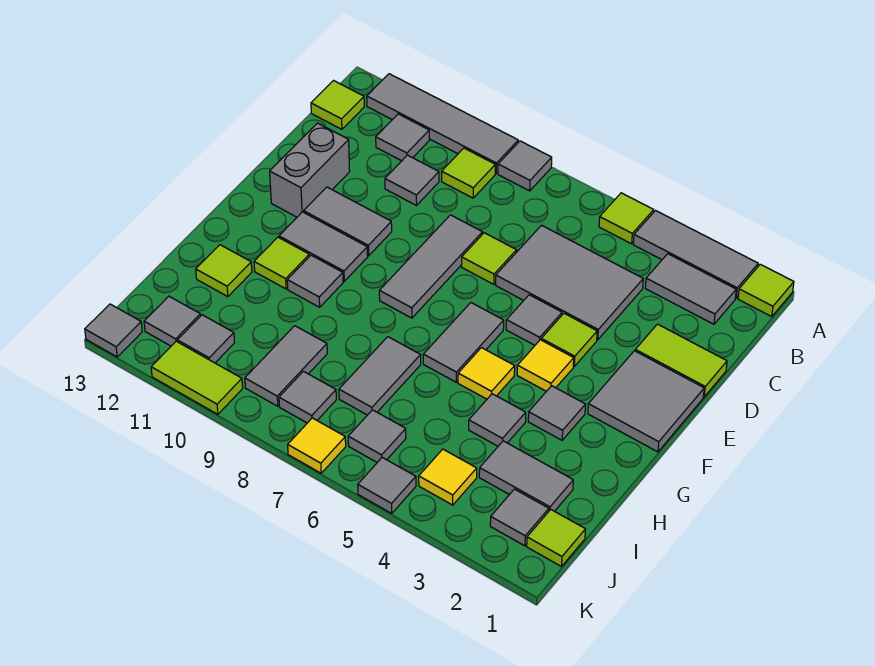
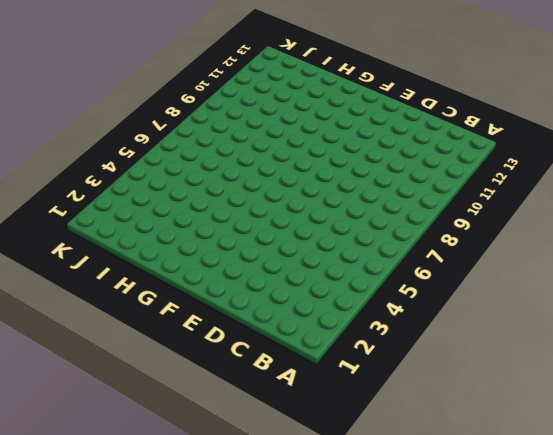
none -> lime tile A1 level 1
none -> grey tile A2:A4 level 1
none -> lime tile A5 level 1
none -> grey tile A8 level 1

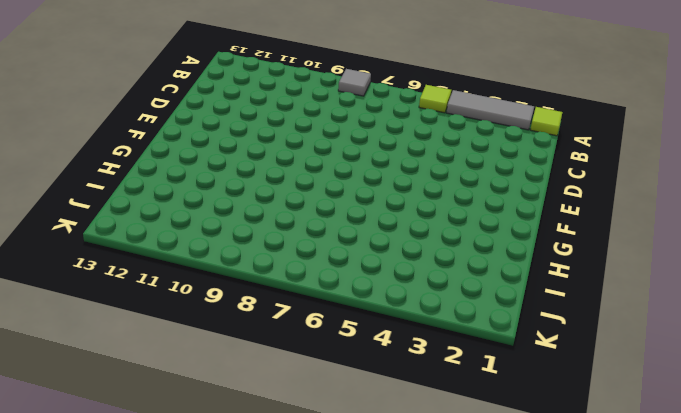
none -> grey tile A9:A12 level 1
none -> grey tile B2:B3 level 1
none -> lime tile B9 level 1
none -> grey tile B11 level 1

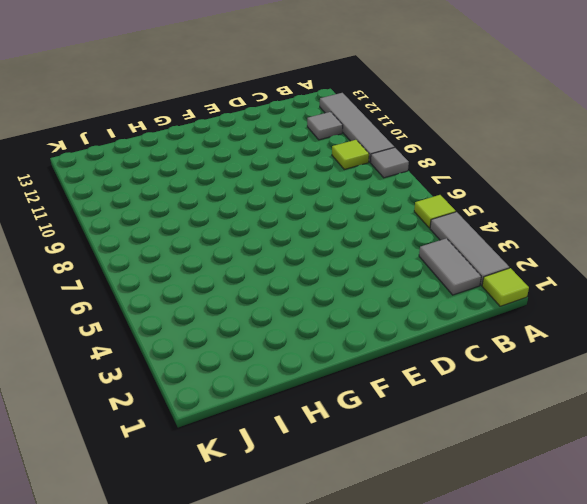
none -> lime tile B13 level 1
none -> grey tile C4:D6 level 1
none -> grey tile C10 level 1
none -> lime tile D1:D2 level 1

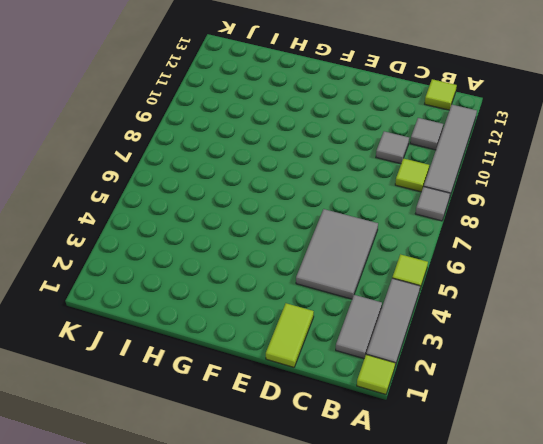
none -> lime tile D7 level 1
none -> grey tile D8:F8 level 1
none -> grey brick D12:E12 level 1
none -> grey tile E1:F2 level 1

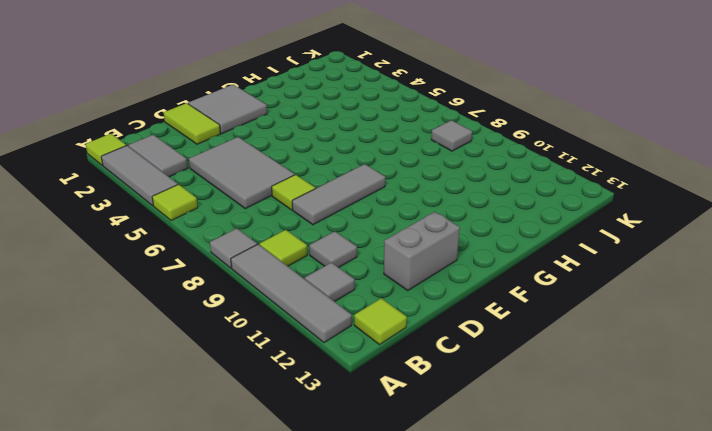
none -> lime tile E4 level 1
none -> grey tile E5 level 1
none -> grey tile E10:E11 level 1
none -> yellow tile F4 level 1

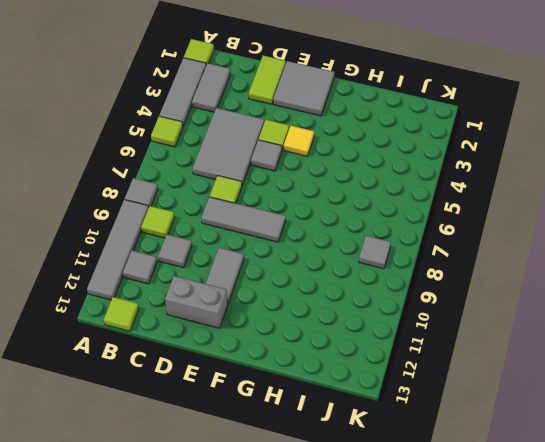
none -> grey tile F6:G6 level 1
none -> grey tile F10:F11 level 1
none -> grey tile G3 level 1
none -> yellow tile G5 level 1

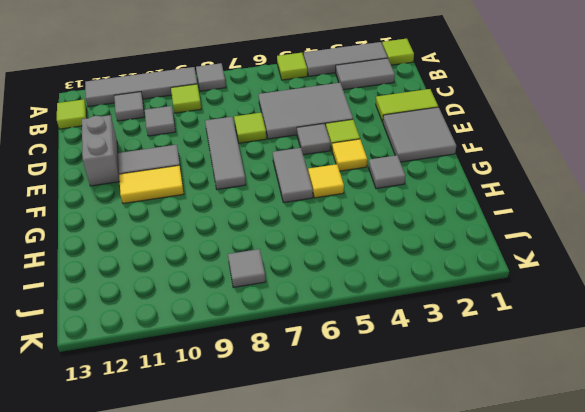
yellow tile F10:F11 level 1 -> grey tile F10:F11 level 1
none -> grey tile G10 level 1
none -> lime tile G11 level 1
none -> grey tile H4 level 1
none -> grey tile H7:I7 level 1

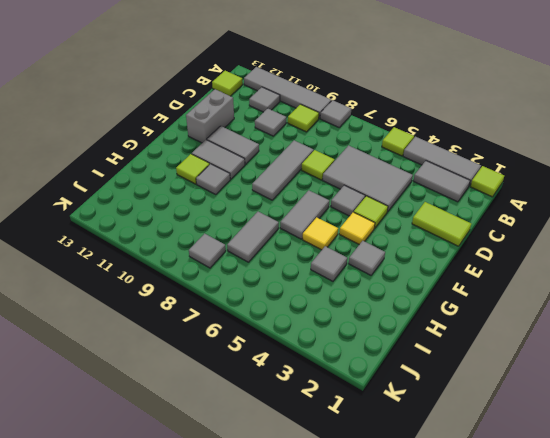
none -> grey tile E1:F2 level 1
none -> lime tile H12 level 1
none -> grey tile I2:I3 level 1
none -> grey tile I9:J9 level 1

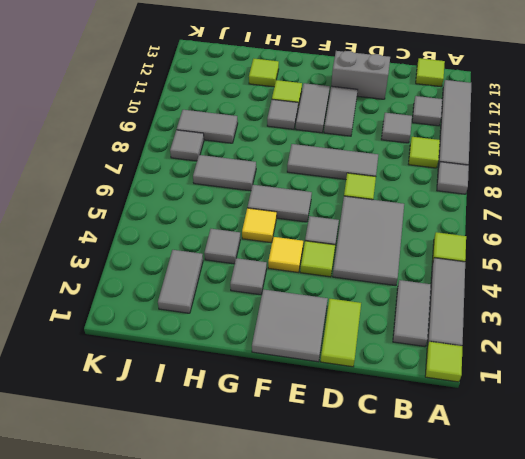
none -> lime tile J1 level 1
none -> grey tile J2 level 1
none -> yellow tile J4 level 1
none -> grey tile J6 level 1

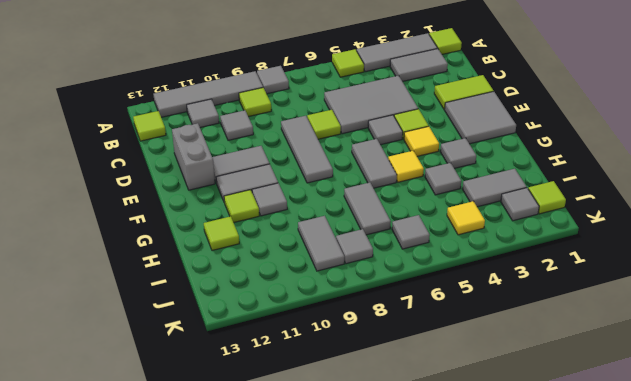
none -> grey tile J11 level 1
none -> grey tile J12 level 1
none -> grey tile K5 level 1
none -> yellow tile K7 level 1

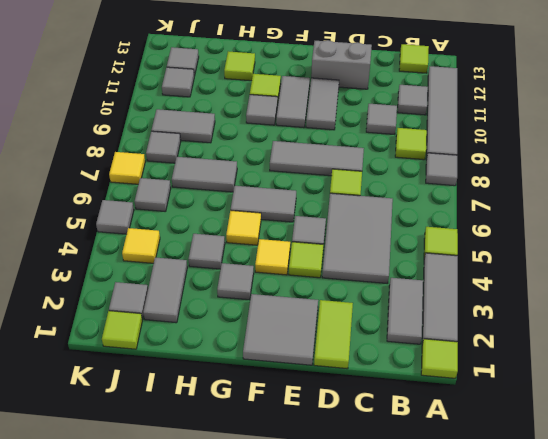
none -> lime tile K10:K11 level 1
none -> grey tile K13 level 1

